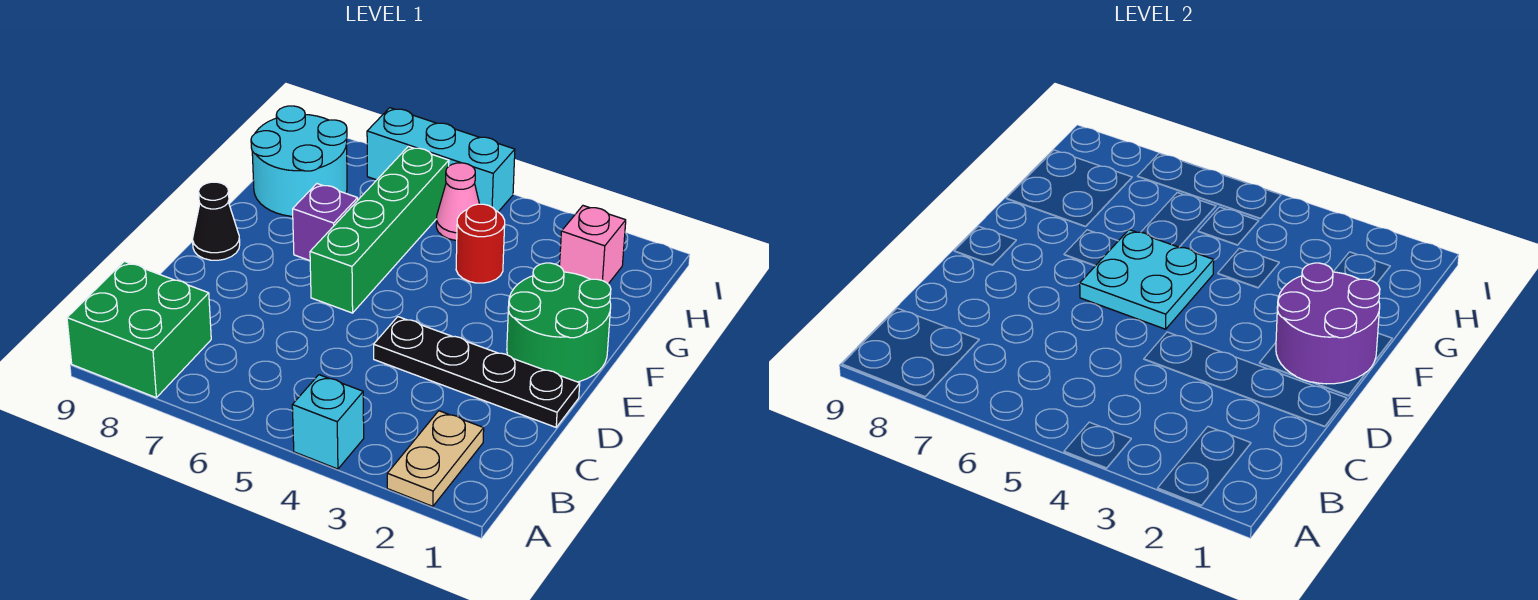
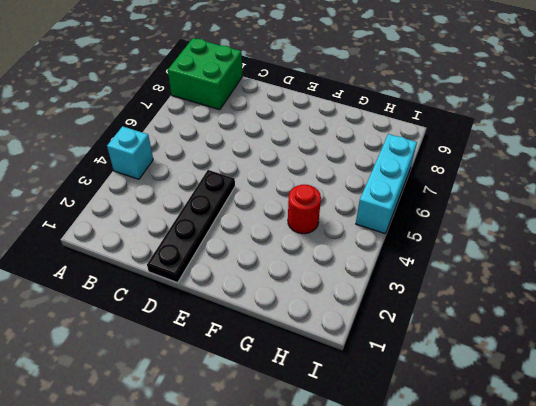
none -> tan plate A2:B2 level 1
none -> green round brick E1:F2 level 1
none -> green brick E6:H6 level 1

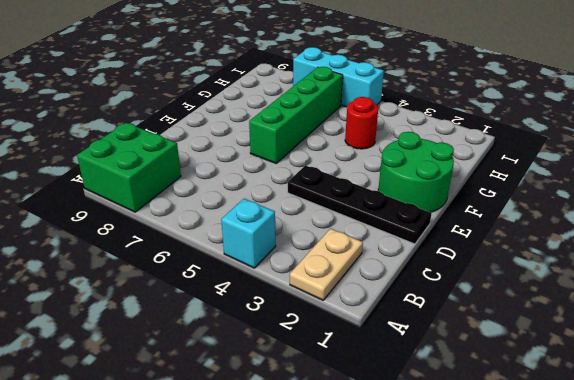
none -> black cone E9 level 1
none -> purple brick F7 level 1
none -> cyan round brick G8:H9 level 1

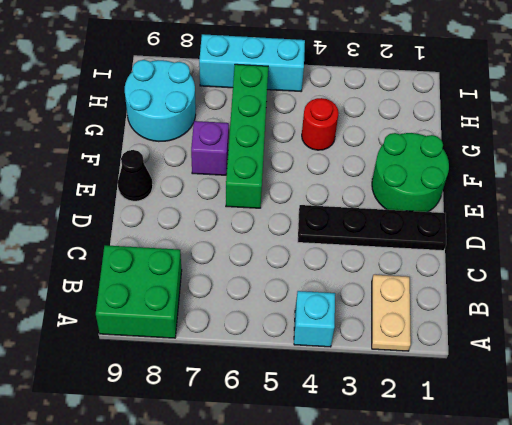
none -> pink brick H2 level 1
none -> pink cone H5 level 1
none -> purple round brick E1:F2 level 2

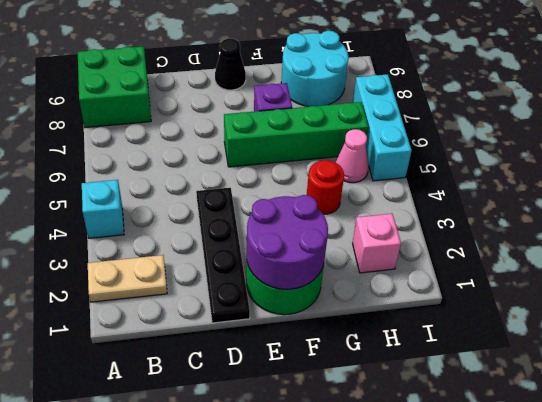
none -> cyan plate E5:F6 level 2

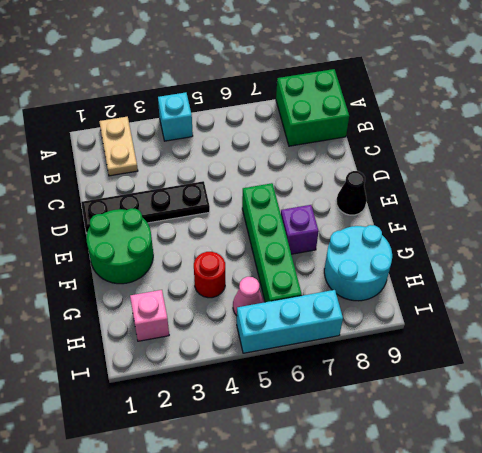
none -> purple round brick E1:F2 level 2
none -> cyan plate E5:F6 level 2

